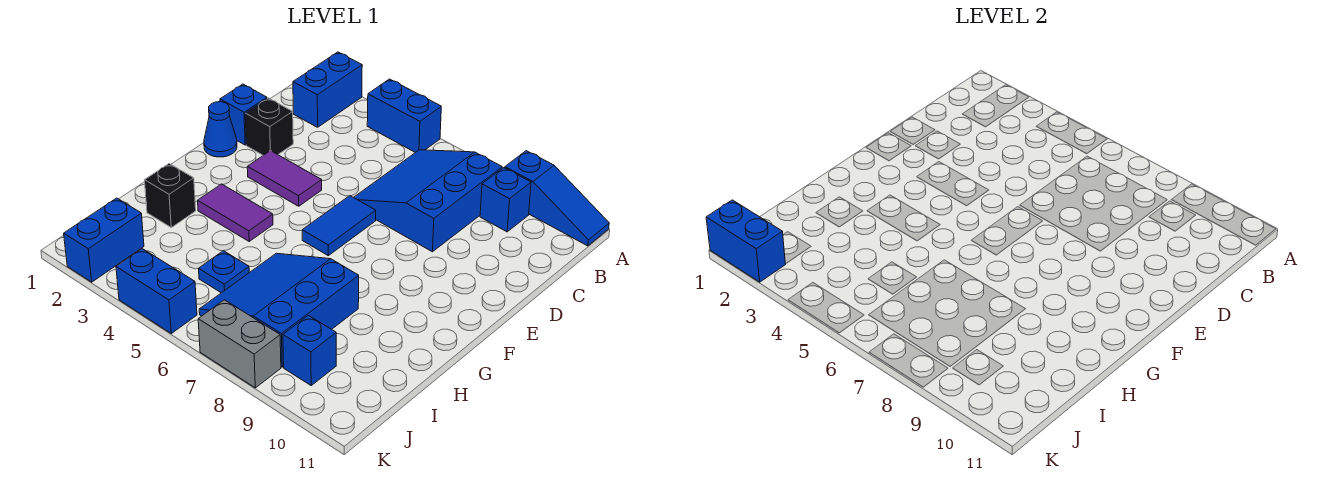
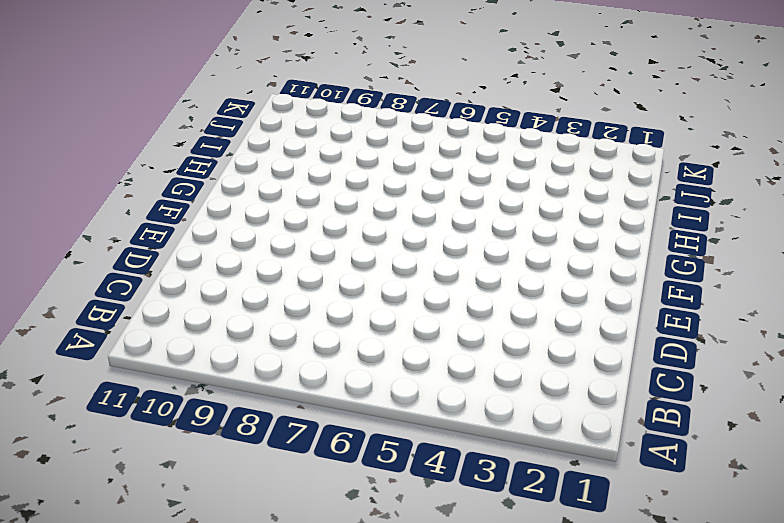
none -> blue brick A2:B2 level 1
none -> blue brick A4:A5 level 1
none -> blue slope A9:A11 level 1 top 9

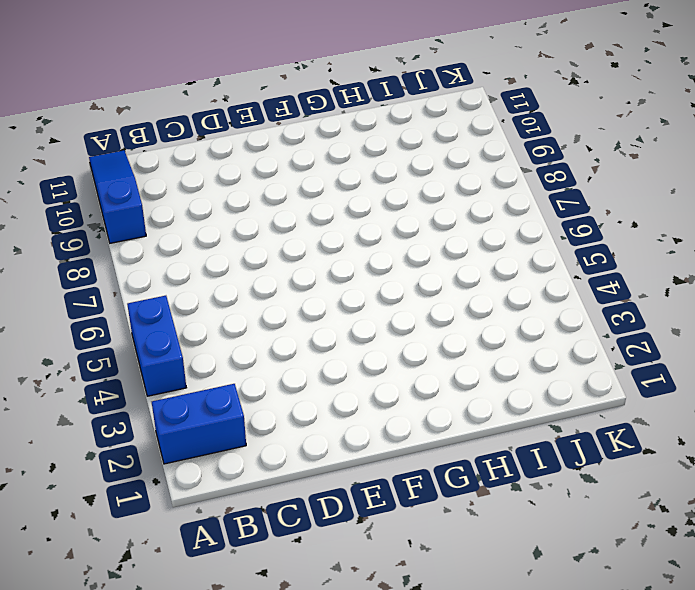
none -> blue slope B6:D8 level 1 top 8
none -> blue brick B9 level 1
none -> blue brick D1 level 1

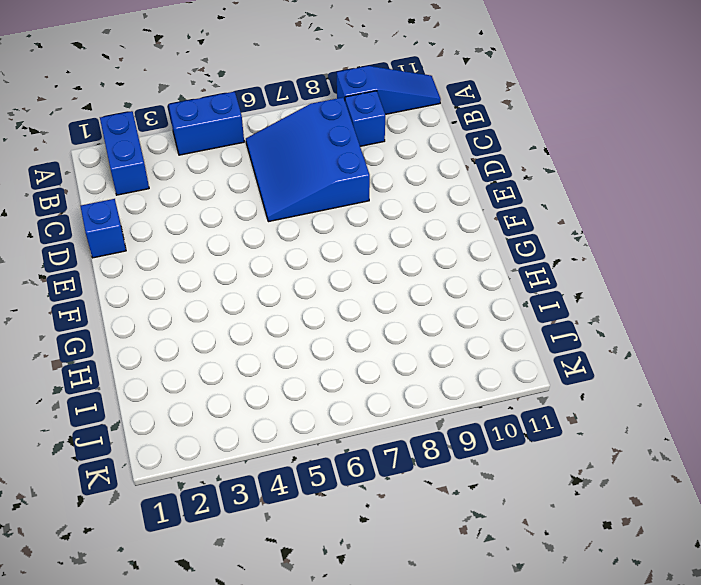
none -> black brick D2 level 1
none -> blue cone E1 level 1
none -> purple tile E3:E4 level 1

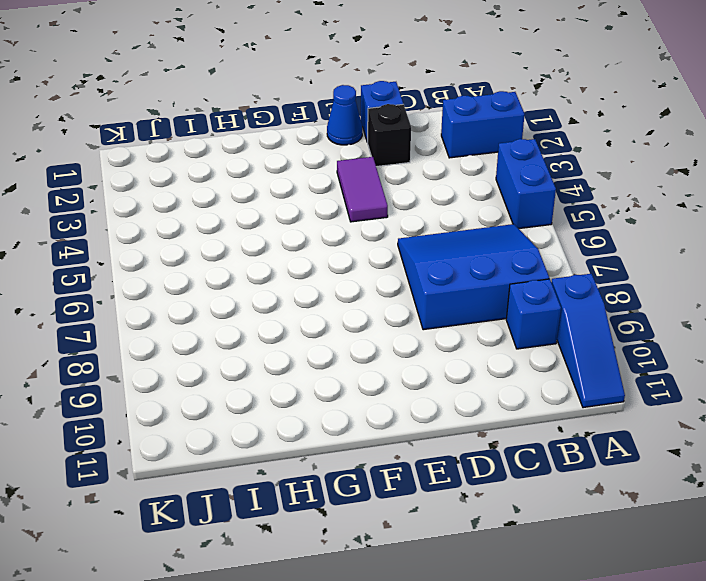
none -> blue tile E6:F6 level 1
none -> purple tile G3:G4 level 1
none -> black brick H2 level 1

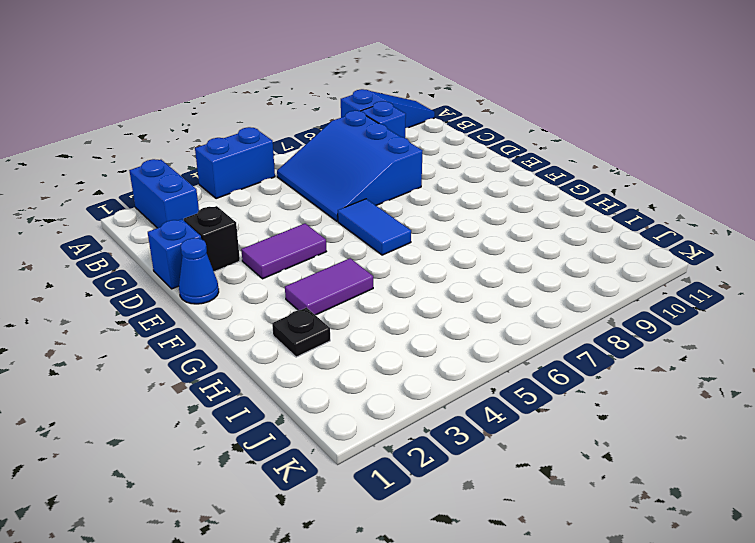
black plate H2 level 1 -> black brick H2 level 1
none -> blue slope H6:J8 level 1 top 8
none -> blue plate I5 level 1
none -> blue brick J2:K2 level 1

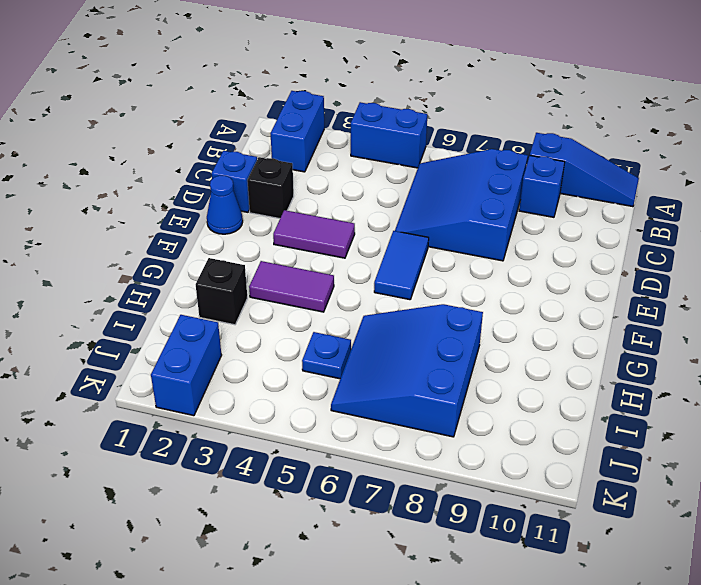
none -> blue brick J9 level 1
none -> blue brick K4:K5 level 1
none -> grey brick K7:K8 level 1

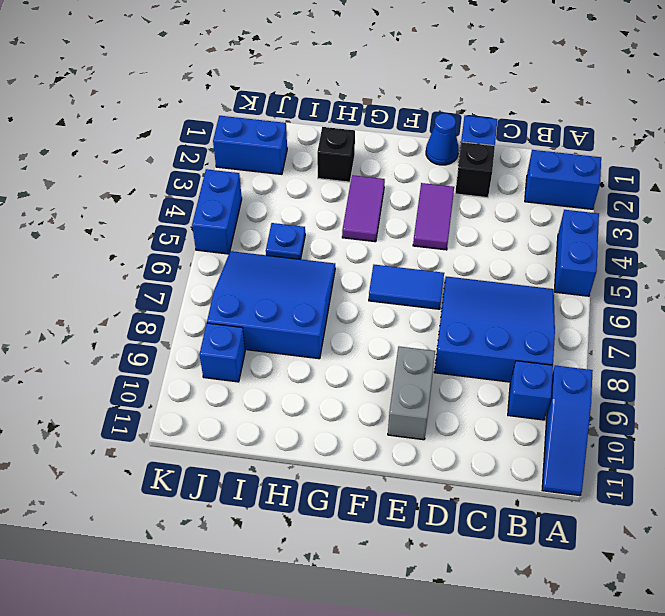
grey brick E9:E10 level 1 -> grey brick K7:K8 level 1
none -> blue brick K1:K2 level 2

